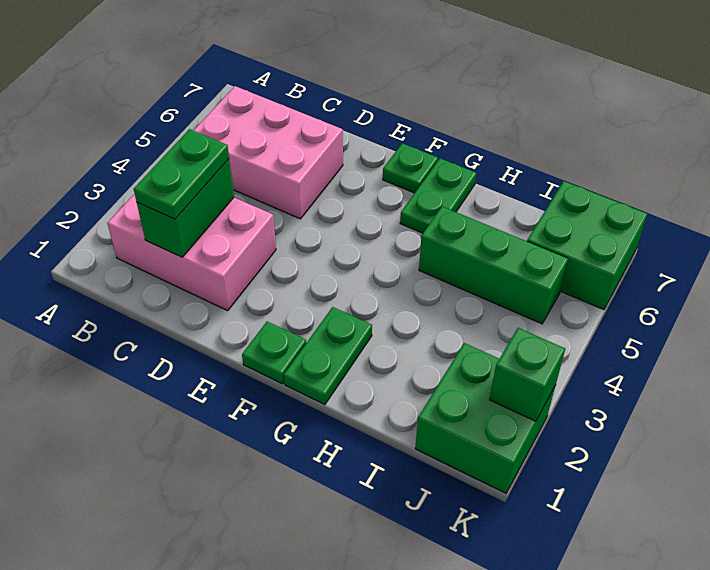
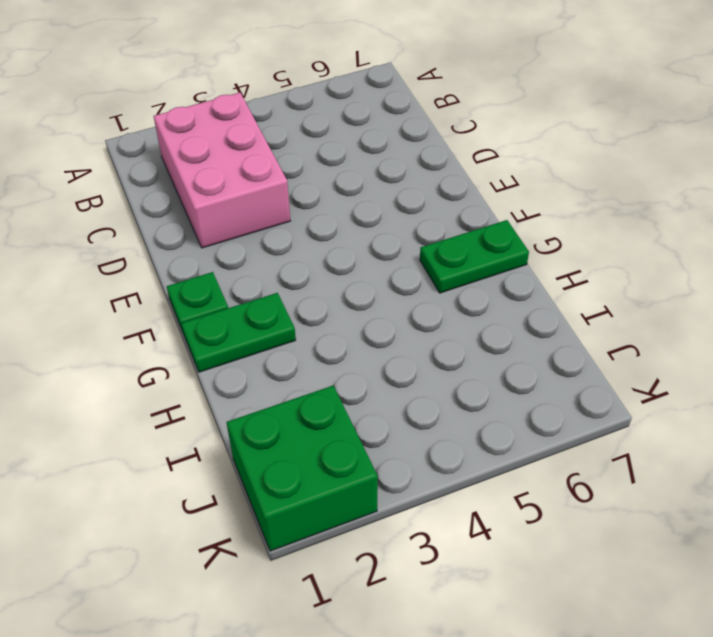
none -> pink brick B5:D6 level 1
none -> green plate F7 level 1
none -> green brick H5:J5 level 1

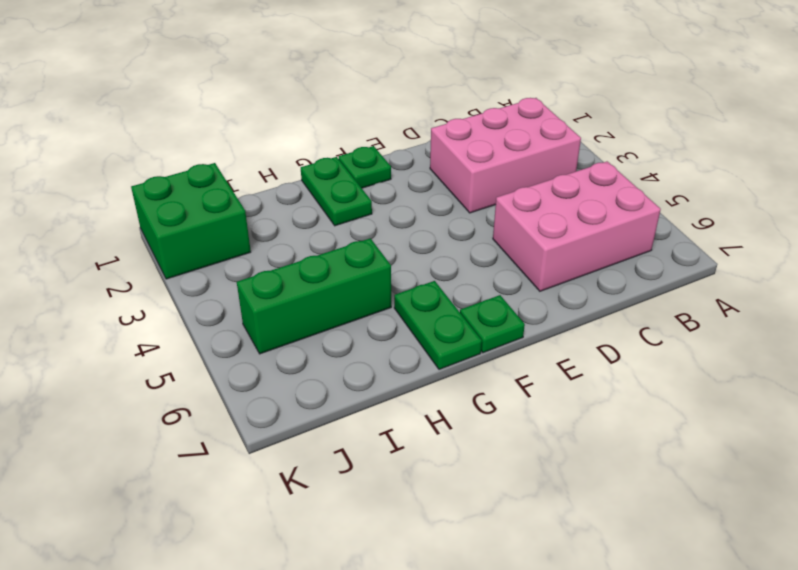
none -> green brick J6:K7 level 1
none -> green brick C2:C3 level 2
none -> green brick K2 level 2

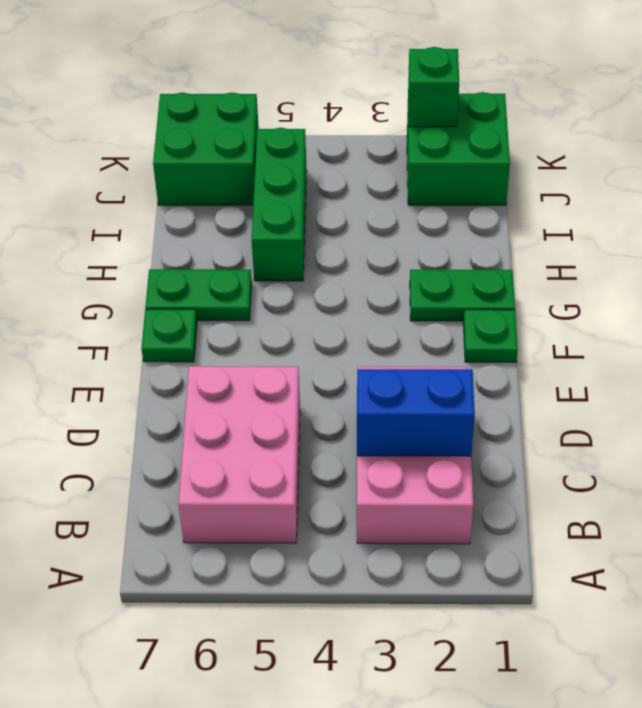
blue brick C2:C3 level 2 -> green brick C2:C3 level 2
none -> green plate C2:C3 level 3

